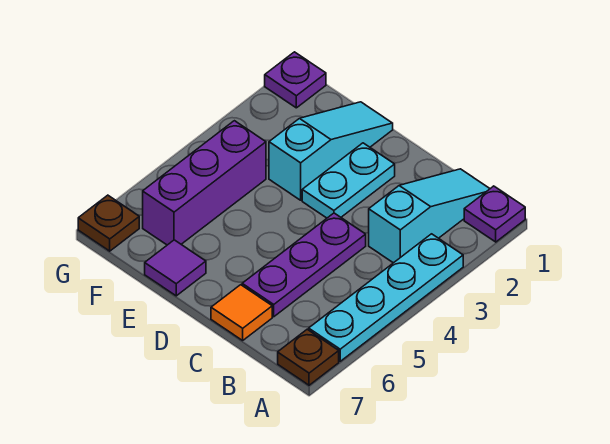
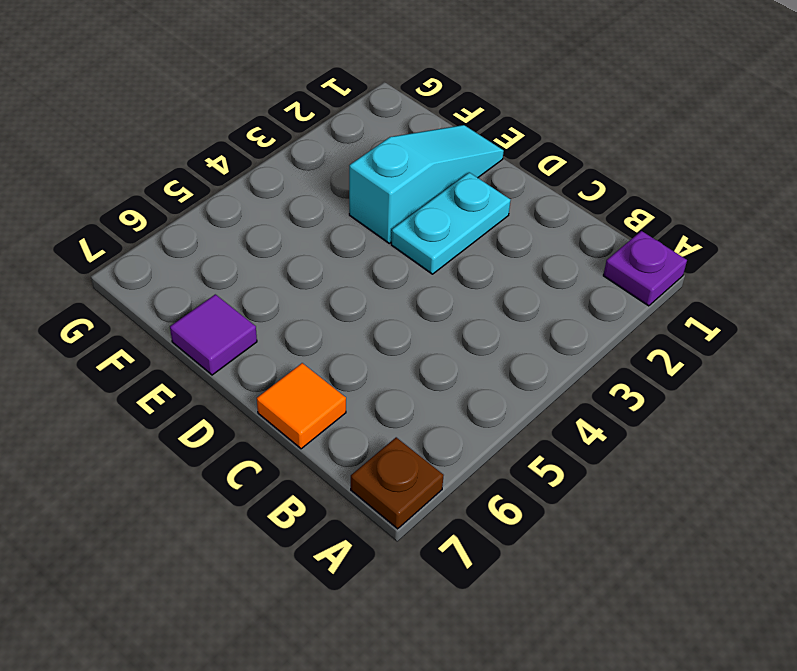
none -> cyan plate A3:A6 level 1
none -> cyan slope B1:B3 level 1 top 3
none -> purple plate C4:C6 level 1

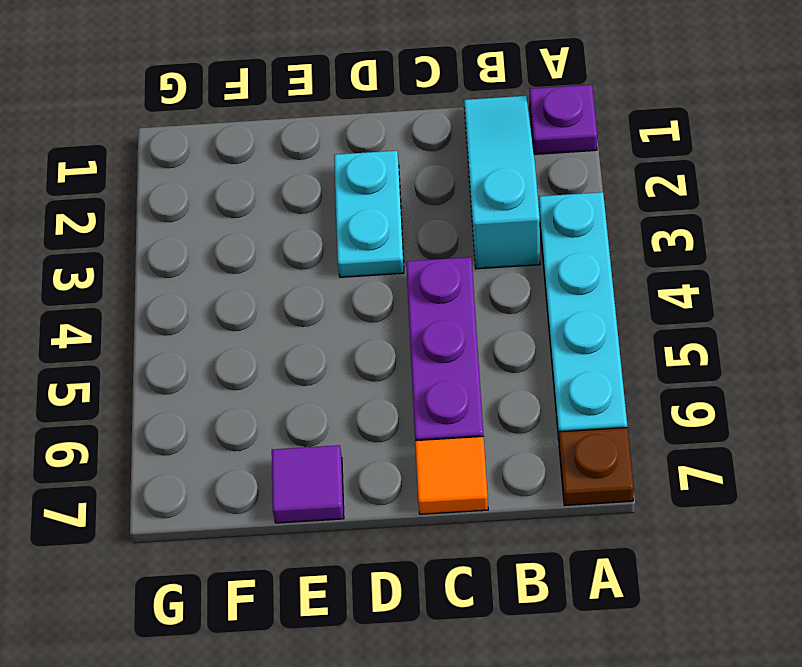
none -> cyan slope E1:E3 level 1 top 3
none -> purple brick F4:F6 level 1
none -> purple plate G1 level 1

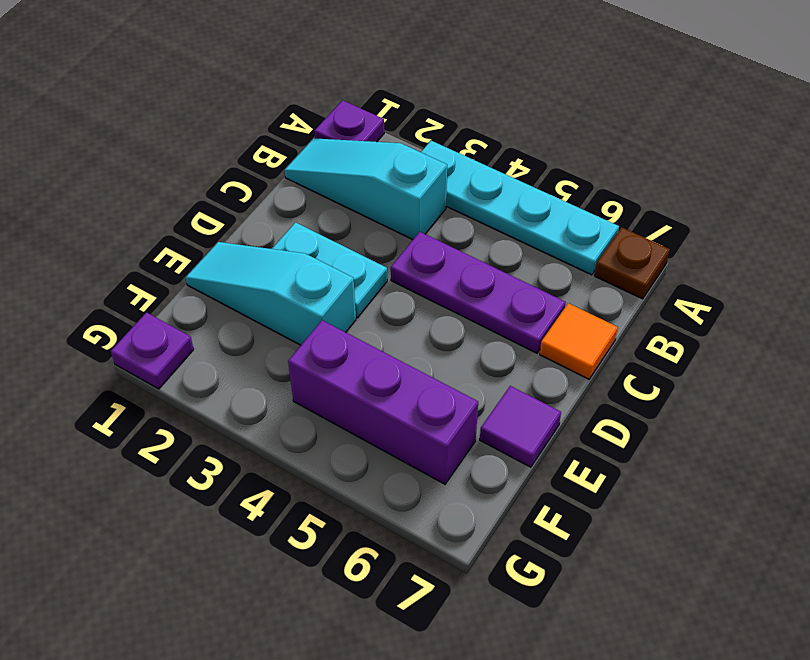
none -> brown plate G7 level 1

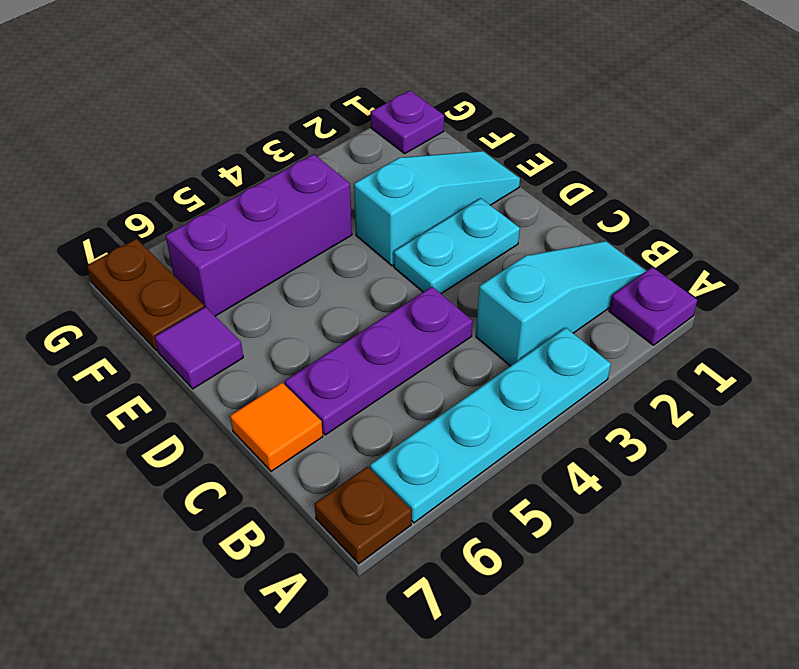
brown plate F7:G7 level 1 -> brown plate G7 level 1

